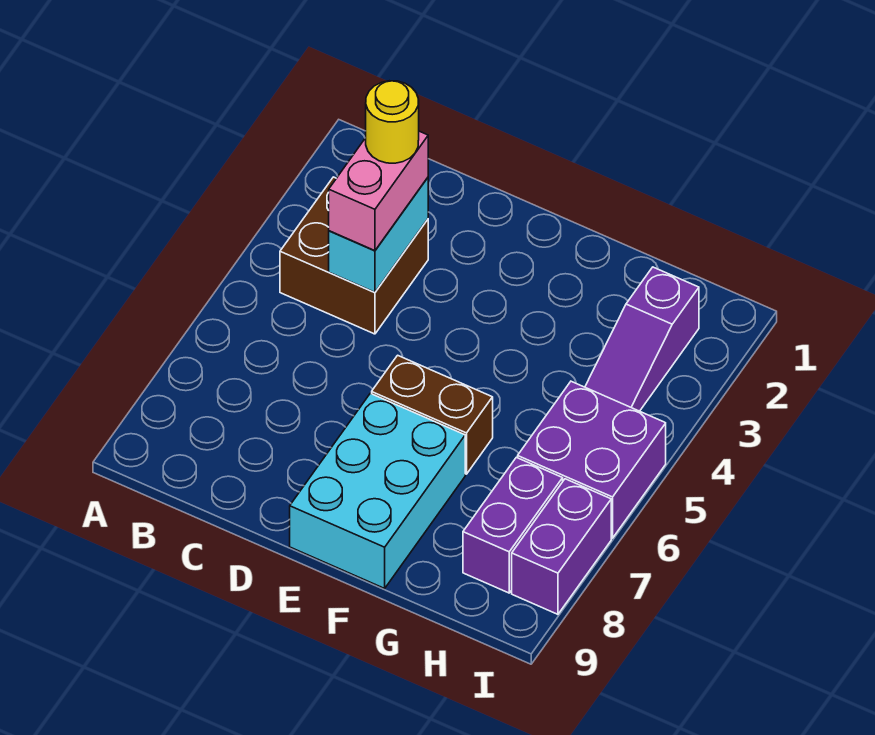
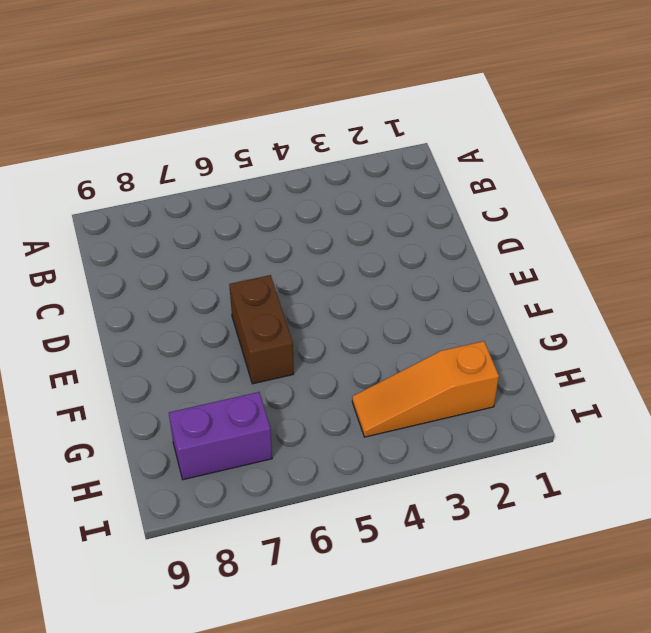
orange slope H2:H4 level 1 top 2 -> purple slope H2:H4 level 1 top 2
none -> brown brick B3:C4 level 1
none -> cyan brick E7:F9 level 1

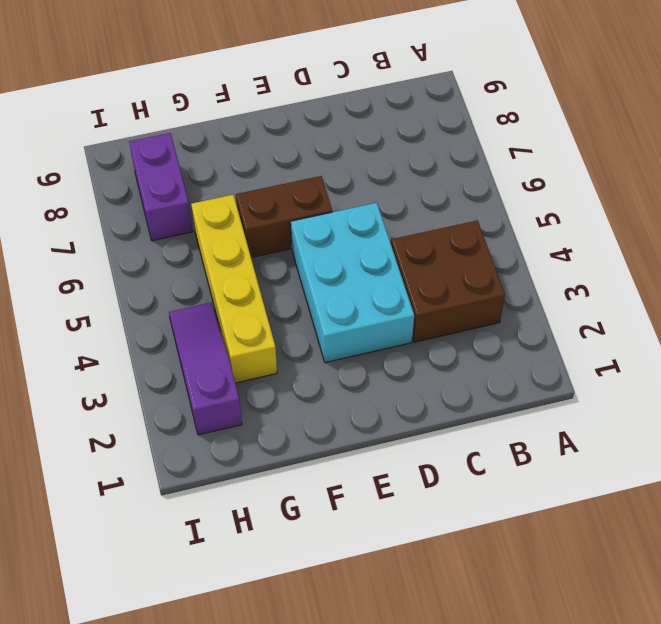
cyan brick D3:E5 level 1 -> cyan brick E7:F9 level 1
yellow brick G3:G6 level 1 -> none
none -> purple brick H5:I6 level 1
none -> purple brick I7:I8 level 1

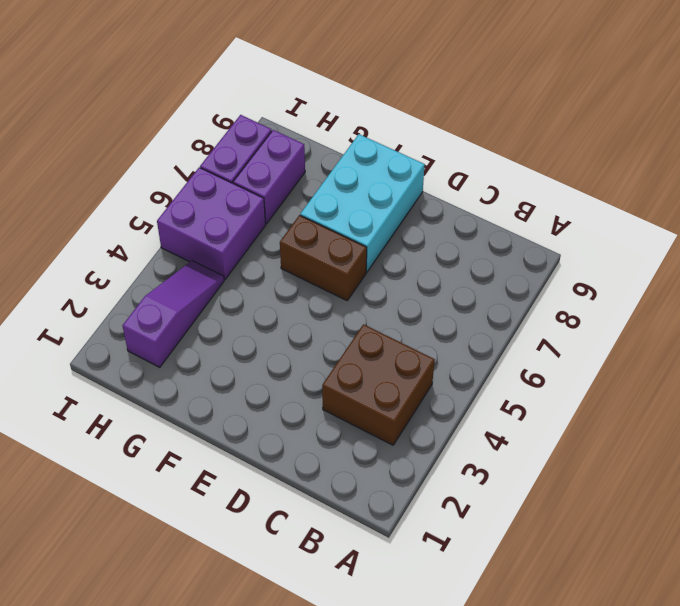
none -> cyan brick C3:C4 level 2
none -> pink brick C3:C4 level 3

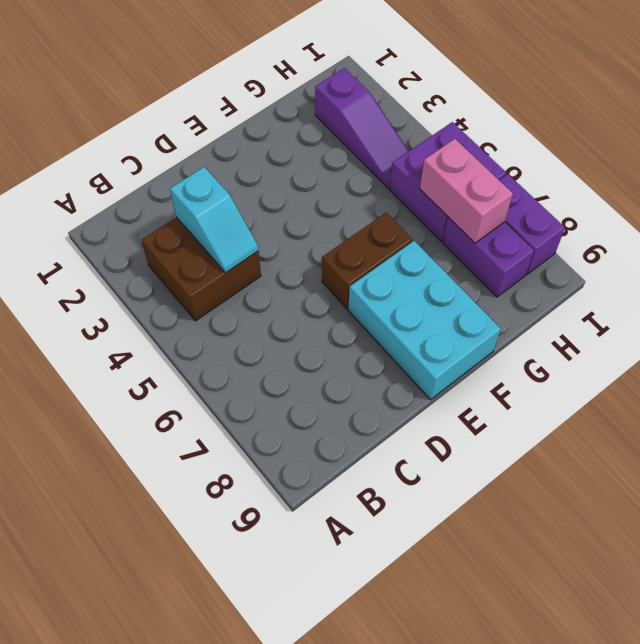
cyan slope C3:C4 level 2 top 3 -> cyan brick C3:C4 level 2
pink brick H6:H7 level 2 -> pink brick C3:C4 level 3
none -> yellow round brick C3 level 4

